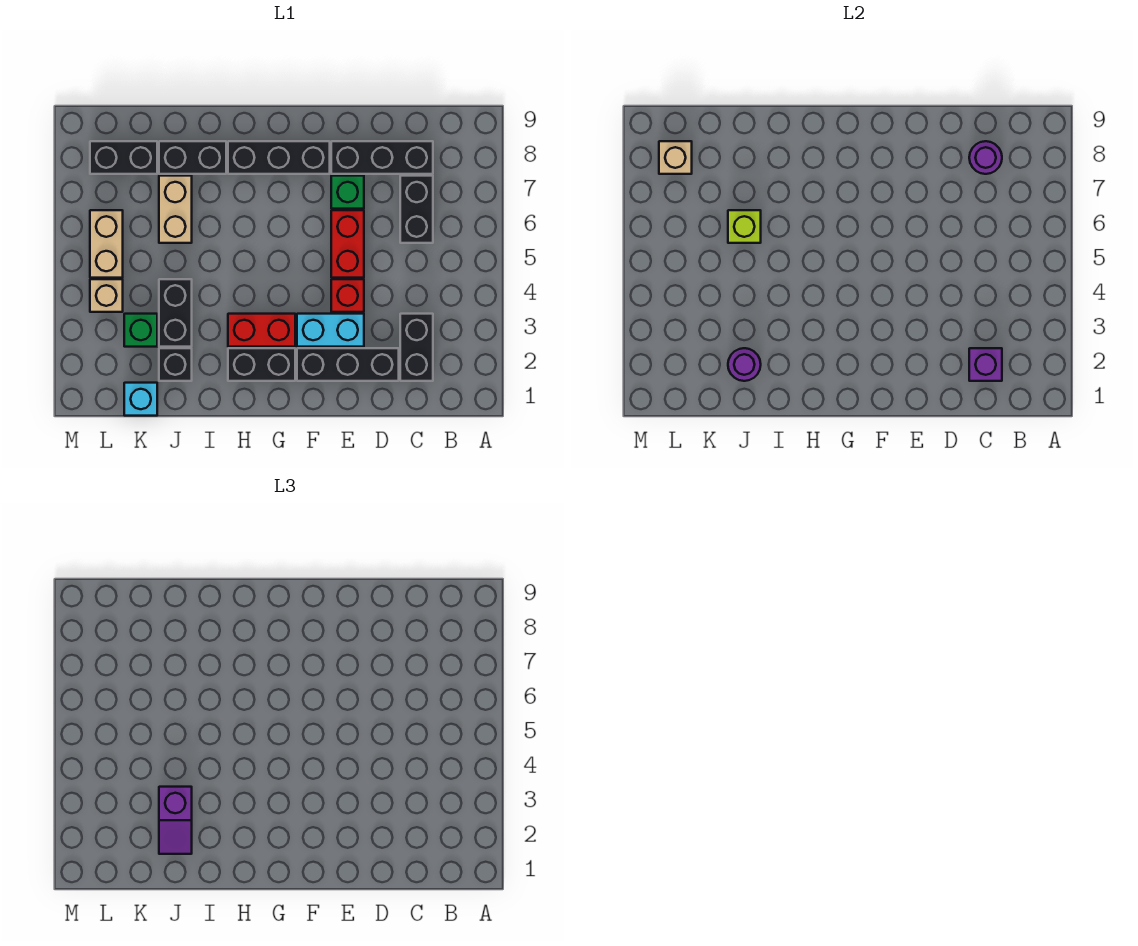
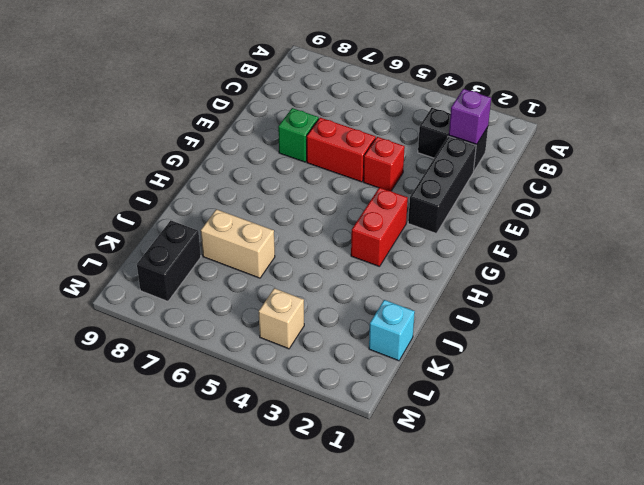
none -> black brick C6:C7 level 1
none -> black brick C8:E8 level 1
none -> cyan brick E3:F3 level 1

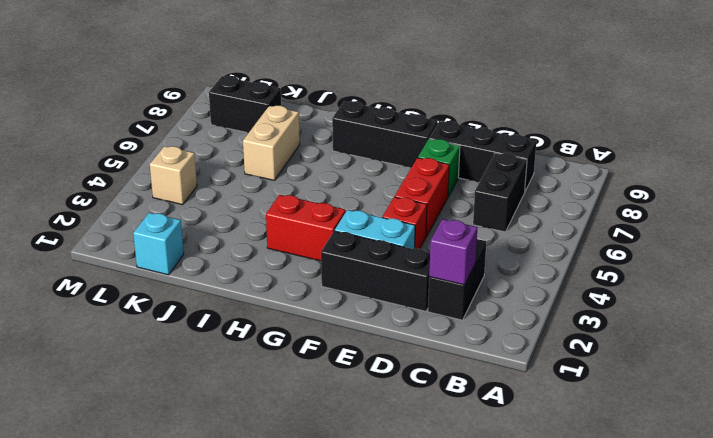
none -> black brick G2:H2 level 1
none -> black brick I8:J8 level 1
none -> black brick J2 level 1

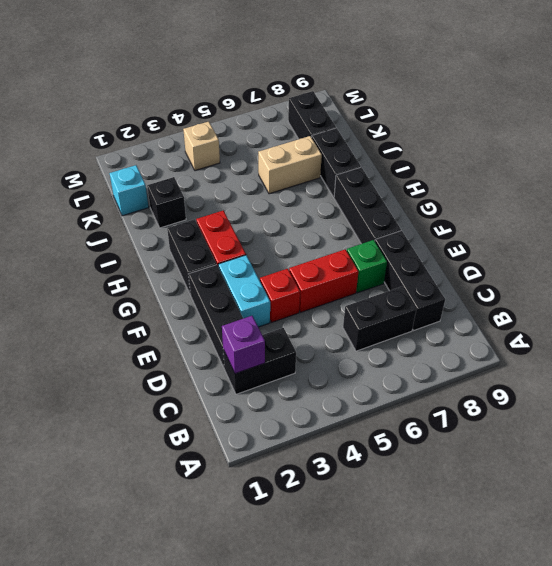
none -> black brick J3:J4 level 1
none -> green brick K3 level 1
none -> tan brick L5:L6 level 1

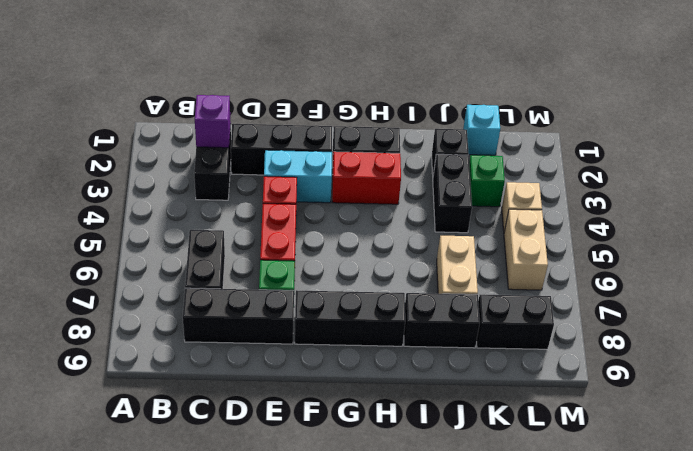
none -> purple round brick C8 level 2
none -> purple round brick J2 level 2
none -> lime brick J6 level 2

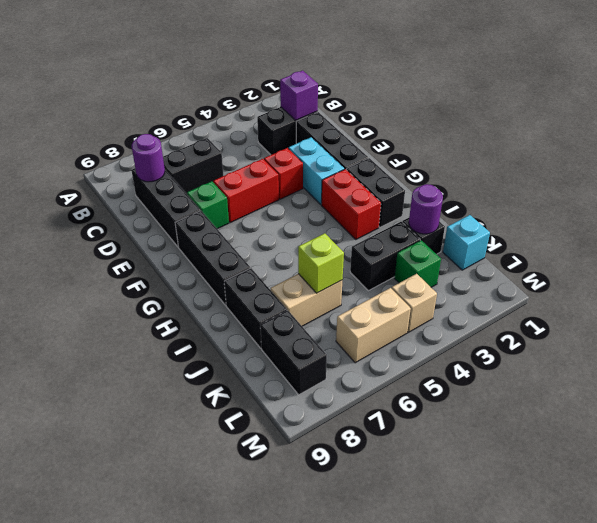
none -> tan brick L8 level 2
none -> purple slope J2:J3 level 3 top 3

